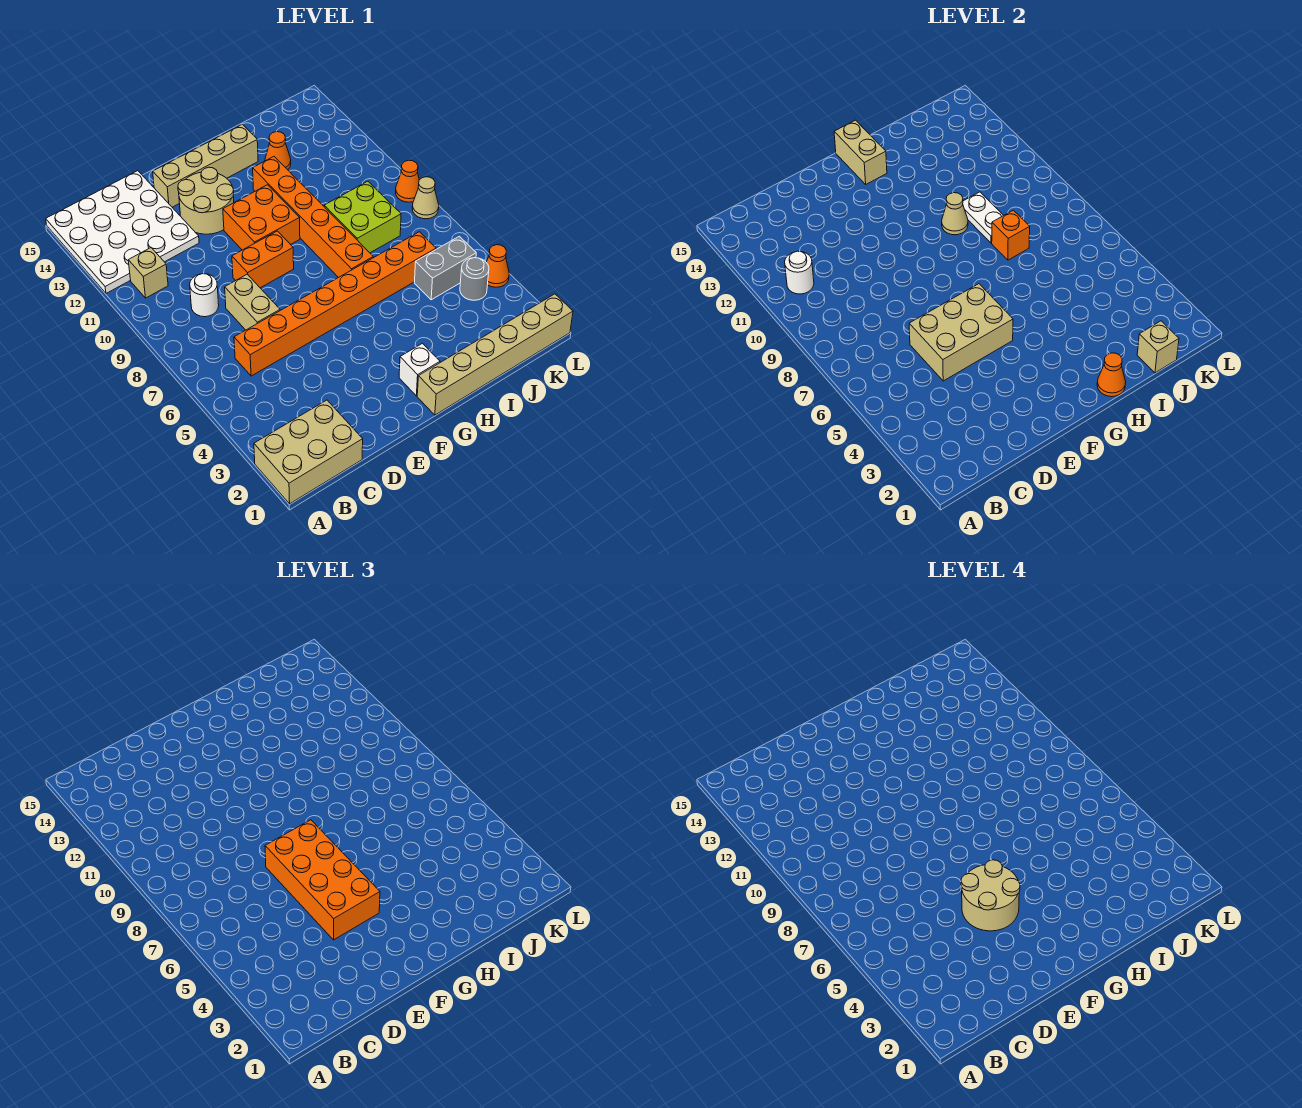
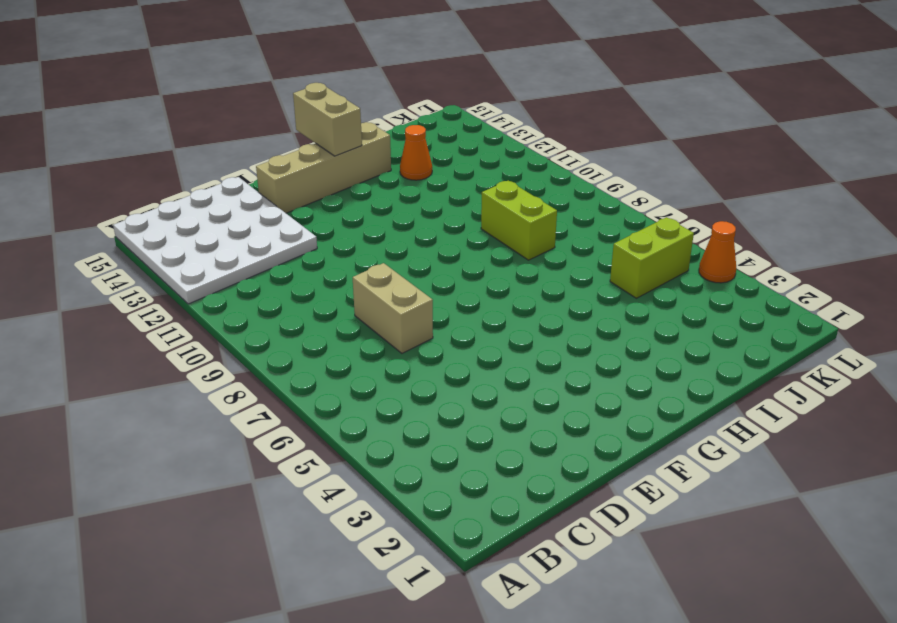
lime brick I8:I9 level 1 -> lime brick I8:J9 level 1
lime brick J5:K5 level 1 -> grey brick J5:K5 level 1
none -> tan brick A1:C2 level 1
none -> tan brick B11 level 1
none -> orange brick C6:J6 level 1
none -> white round brick C9 level 1

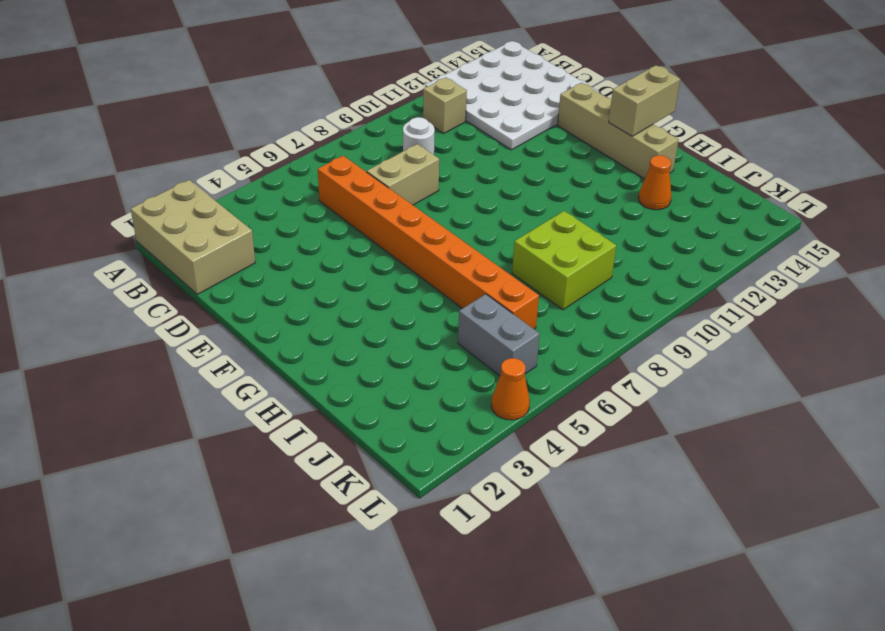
none -> orange brick E9:F9 level 1
none -> tan round brick E12:F13 level 1
none -> orange brick F10:G11 level 1
none -> tan brick G1:L1 level 1

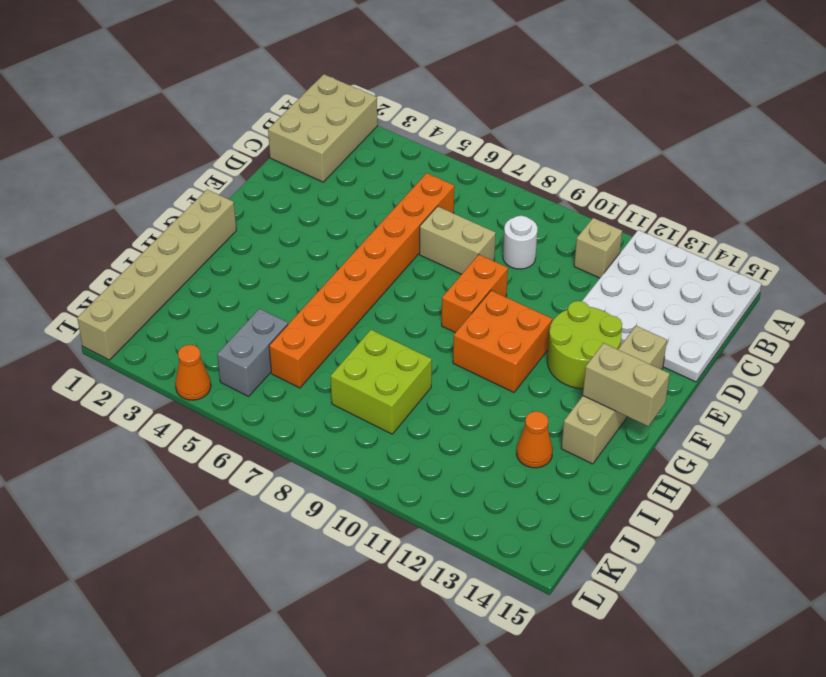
lime round brick E12:F13 level 1 -> tan round brick E12:F13 level 1
none -> white brick G2 level 1
none -> orange brick H7:H12 level 1
none -> grey round brick K4 level 1
none -> tan cone L8 level 1

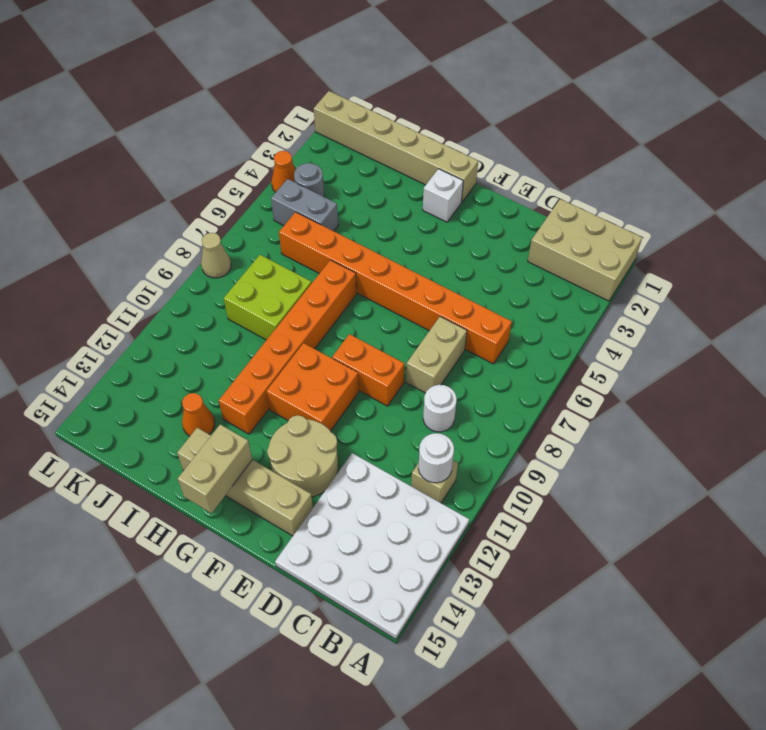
none -> orange cone L9 level 1
none -> tan brick D5:F6 level 2
none -> orange cone H1 level 2
none -> tan cone H10 level 2

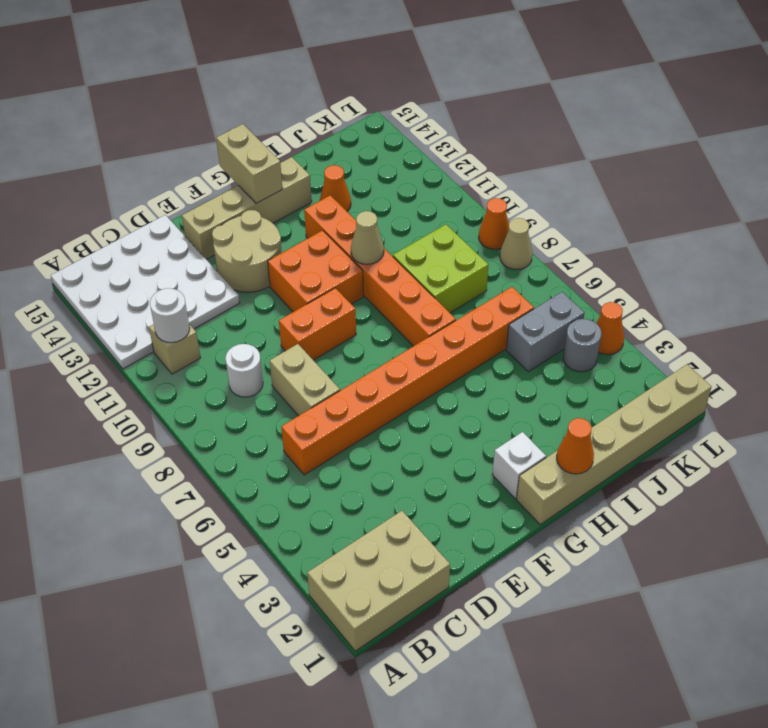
none -> tan brick D5:F6 level 2
none -> orange brick I8 level 2
none -> white plate I9:I10 level 2
none -> tan brick J1 level 2

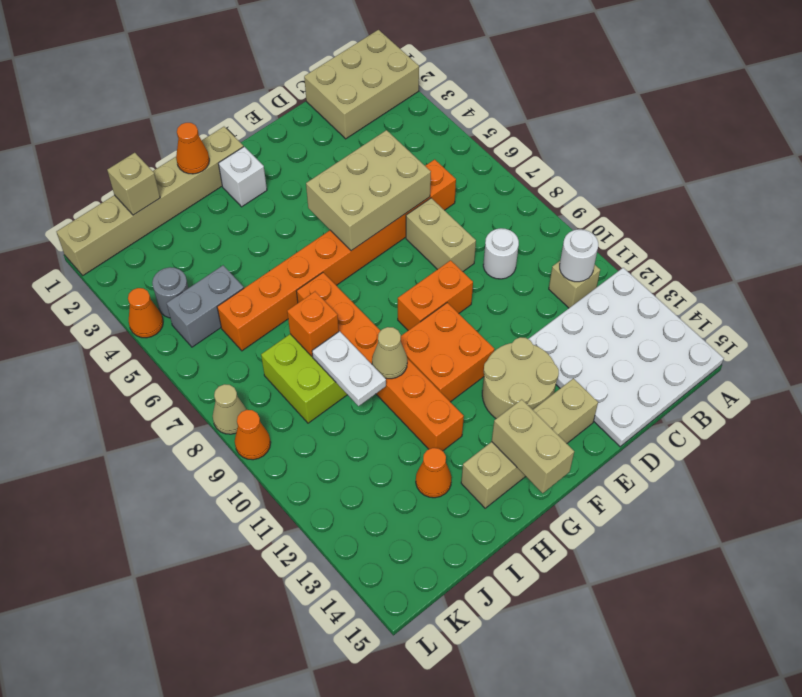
none -> orange brick E4:F7 level 3
none -> tan round brick E4:F5 level 4

